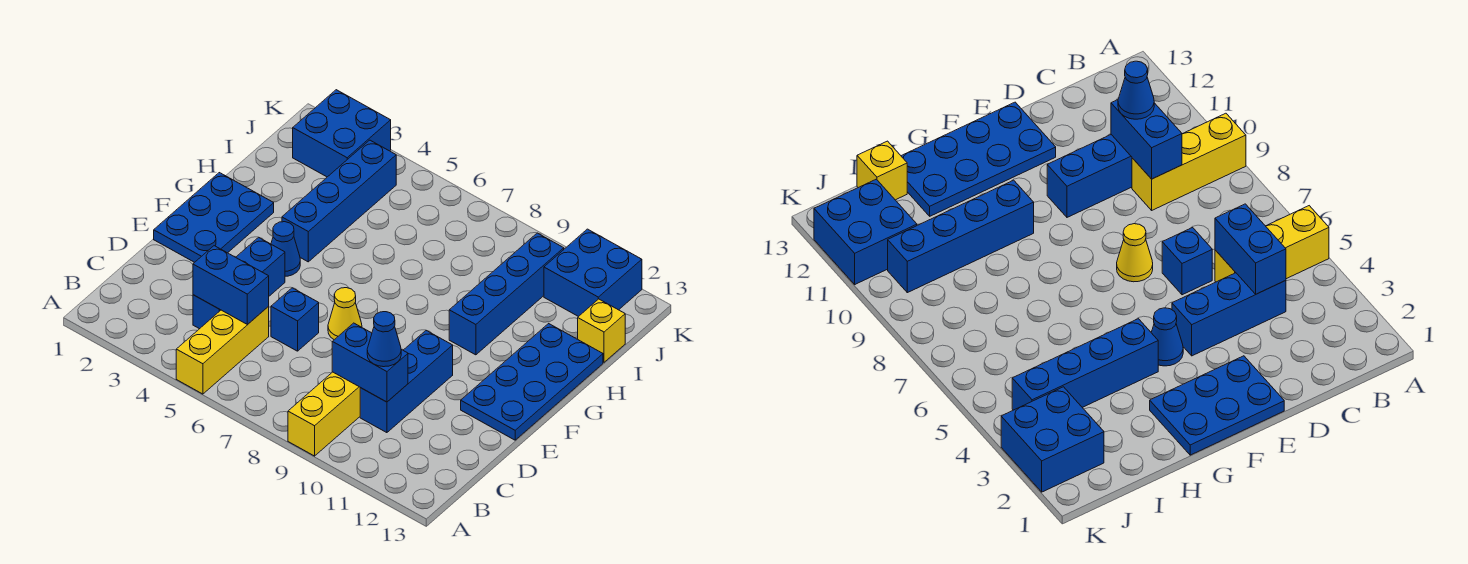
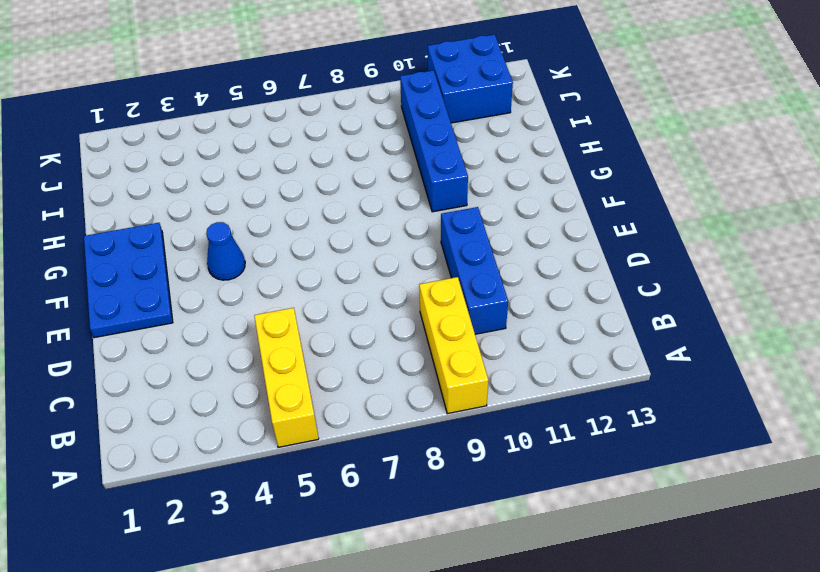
none -> blue brick C4:E4 level 1
none -> blue brick D6 level 1
none -> yellow cone E7 level 1

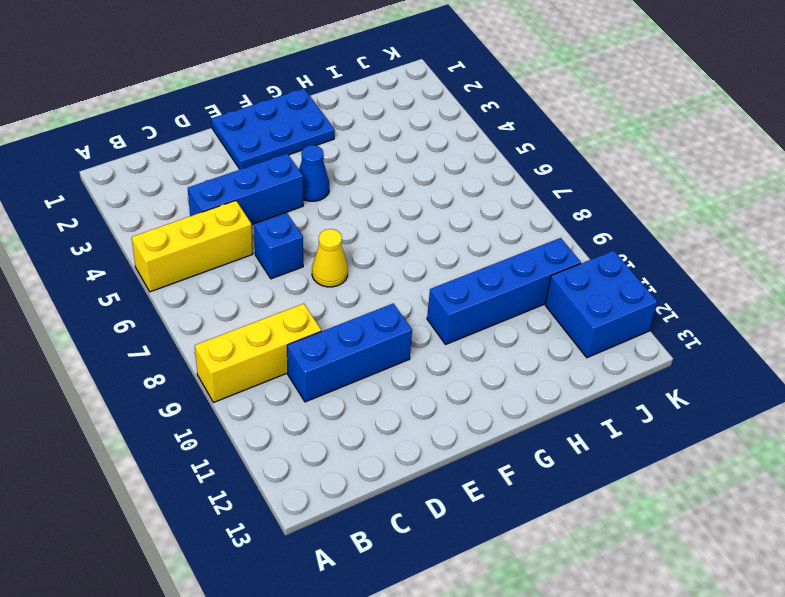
none -> blue plate E12:H13 level 1
none -> blue brick G4:J4 level 1
none -> yellow brick I13 level 1

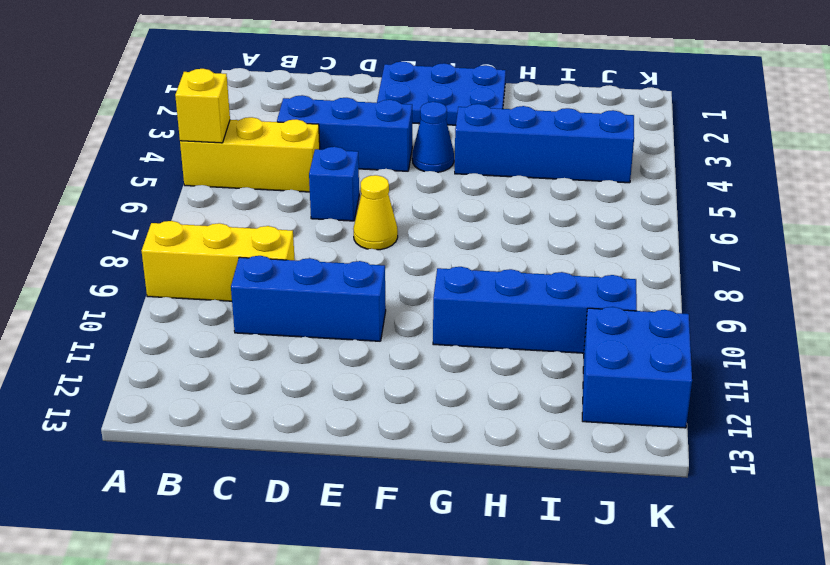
yellow brick A5 level 2 -> yellow brick I13 level 1
none -> blue plate E12:H13 level 1
none -> blue brick J2:K3 level 1
none -> blue brick C4:C5 level 2

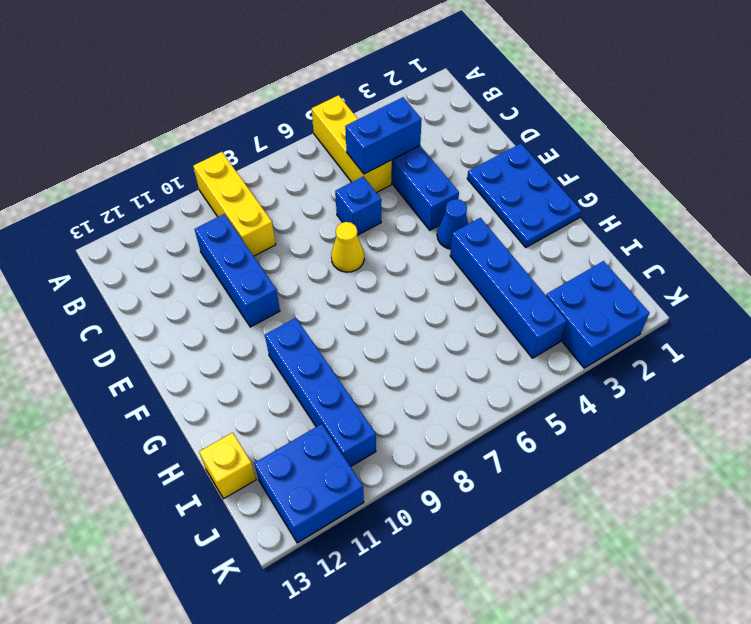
none -> blue plate E12:H13 level 1
none -> blue brick C9:C10 level 2
none -> blue cone C10 level 3

